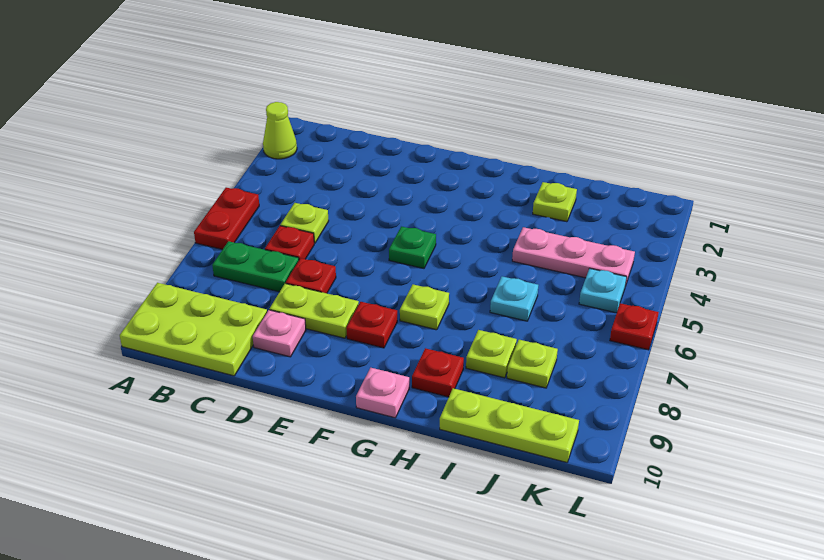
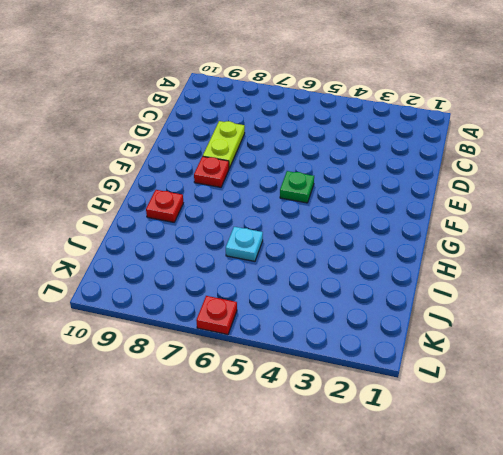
none -> lime cone A2 level 1
none -> red plate A5:A6 level 1
none -> lime plate A9:C10 level 1

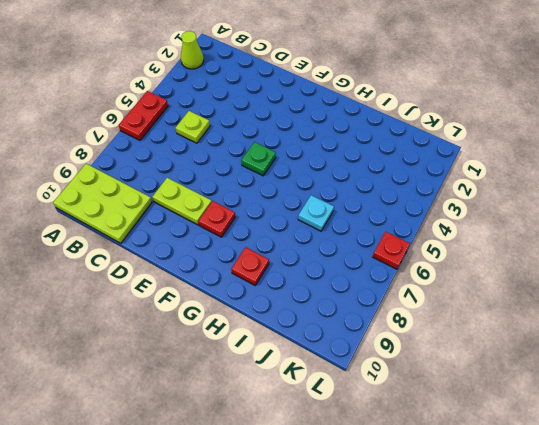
none -> green plate B7:C7 level 1
none -> red plate C6 level 1
none -> red plate D7 level 1

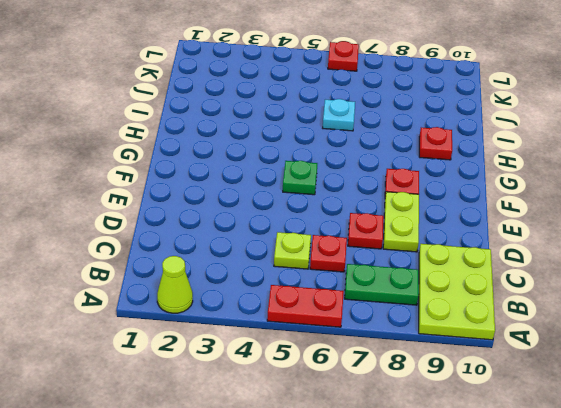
green plate B7:B8 level 1 -> green plate B7:C7 level 1
none -> pink plate D9 level 1
none -> lime plate G7 level 1
none -> pink plate G10 level 1

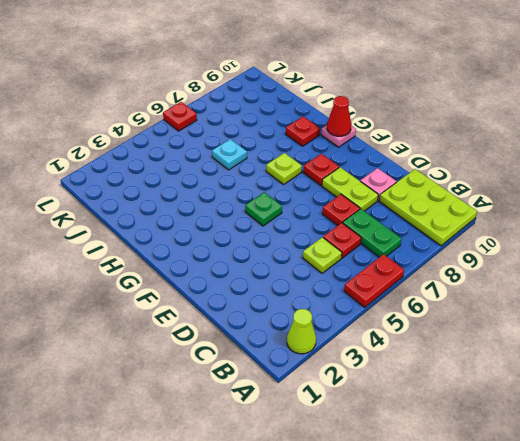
red cone G10 level 2 -> none
none -> lime plate I2 level 1
none -> pink plate I4:K4 level 1
none -> lime plate I8 level 1

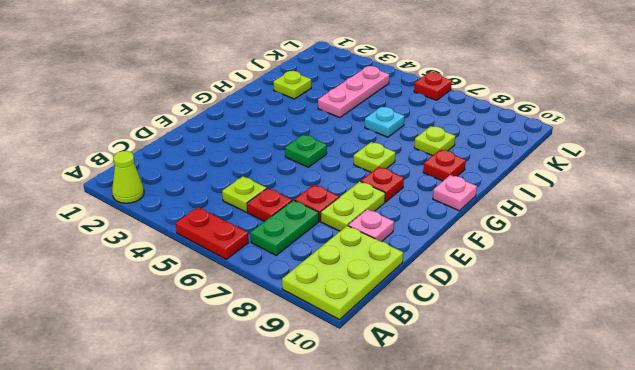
none -> lime plate I10:K10 level 1
none -> lime plate J8 level 1
none -> cyan plate K5 level 1

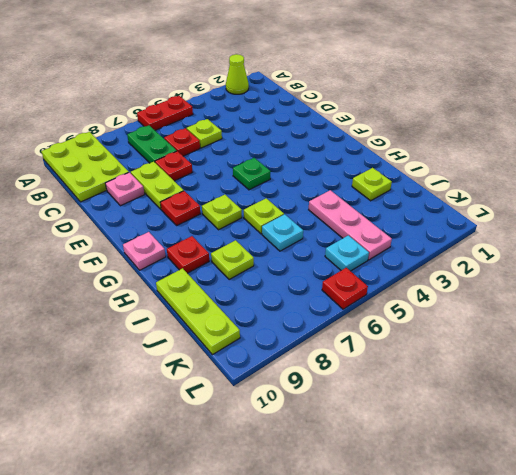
lime plate H6 level 1 -> lime plate J8 level 1

